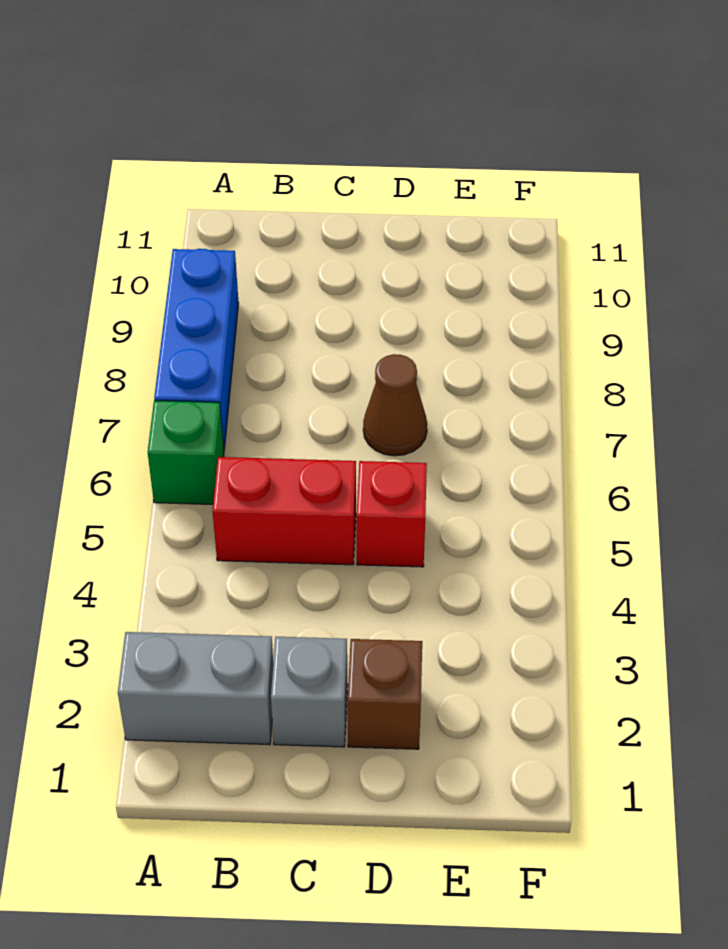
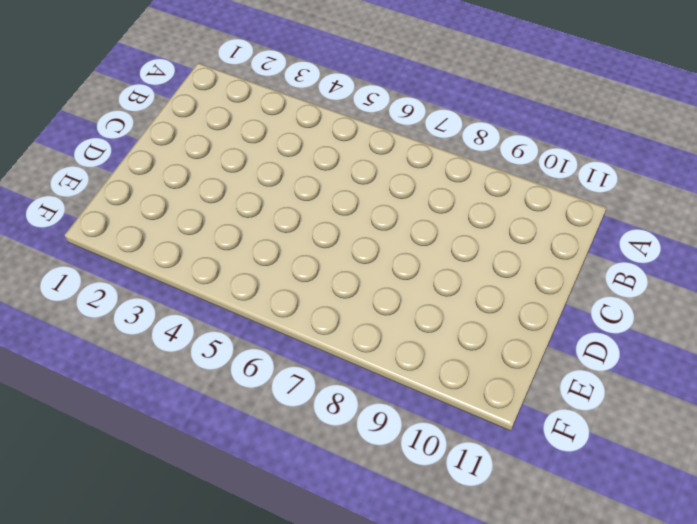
none -> grey brick A2:B2 level 1
none -> green brick A6 level 1

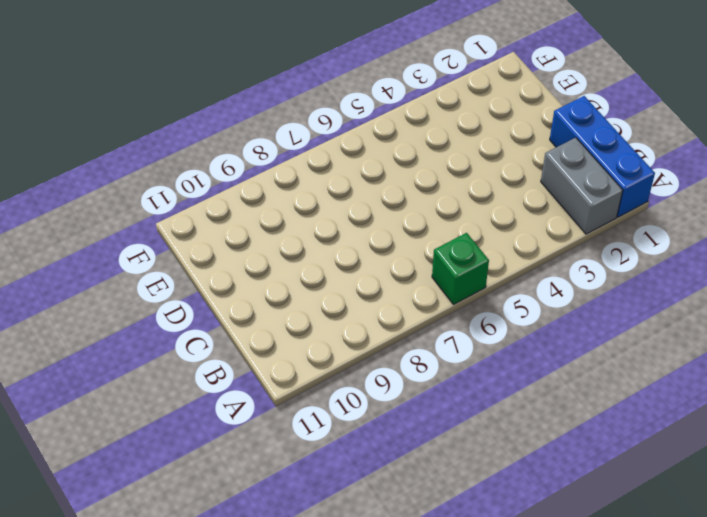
blue brick A1:C1 level 1 -> blue brick A7:A9 level 1
none -> red brick B5:C5 level 1
none -> grey brick C2 level 1

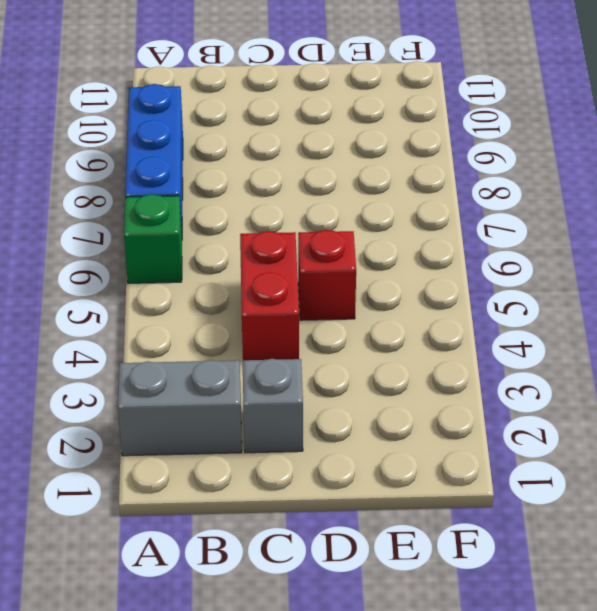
red brick C4:C5 level 1 -> red brick B5:C5 level 1
none -> brown brick D2 level 1
none -> brown cone D7 level 1

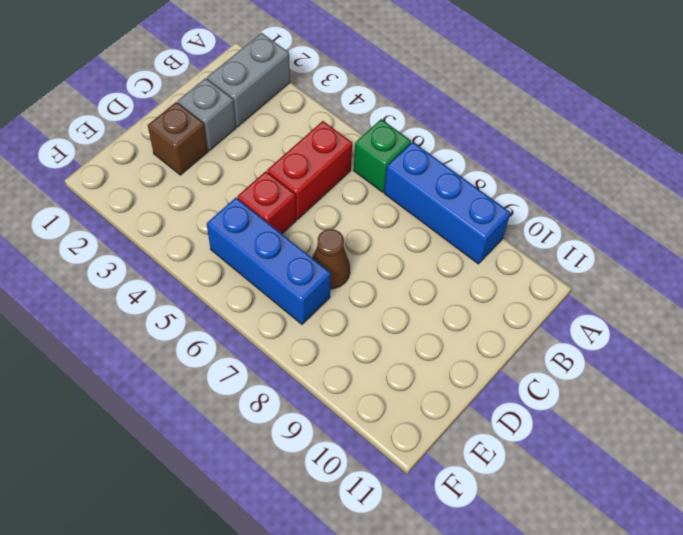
blue brick E5:E7 level 1 -> none

